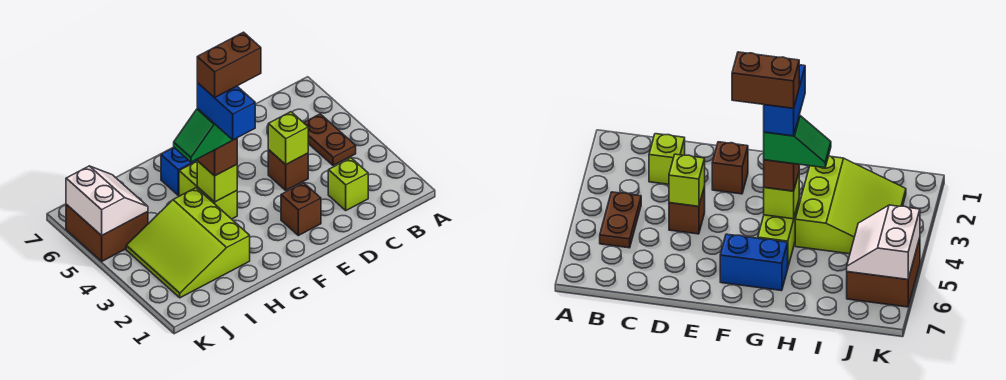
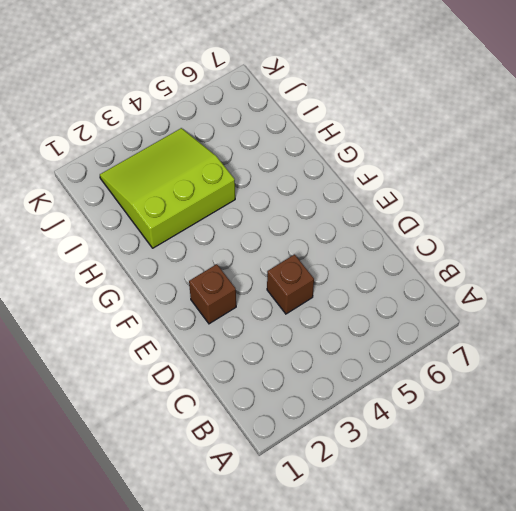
none -> brown plate B4:B5 level 1
none -> lime brick C2 level 1
none -> blue brick F6:G6 level 1

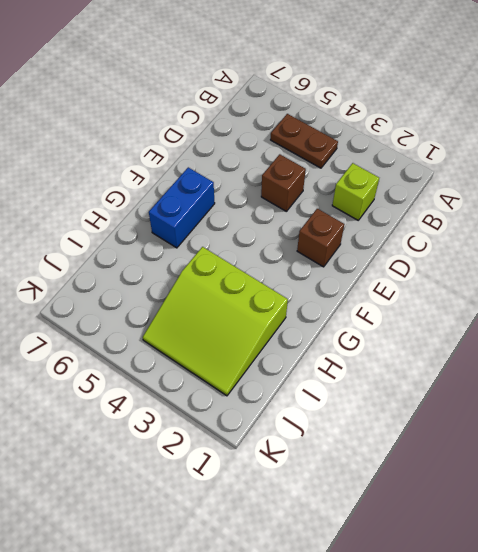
none -> lime brick G4:G5 level 1
none -> brown brick J5:K6 level 1
none -> lime brick D4 level 2

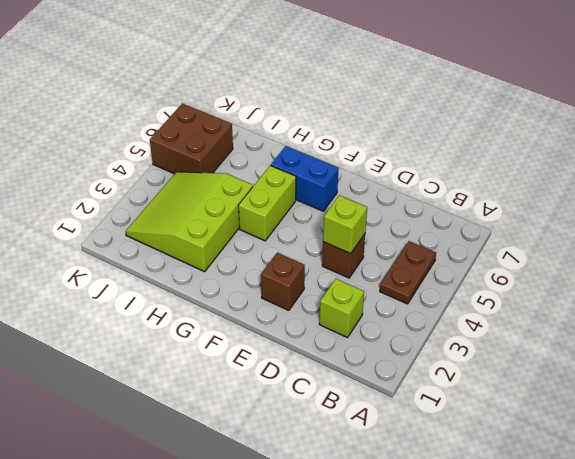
none -> lime brick G4 level 2
none -> white slope J5:K6 level 2 top K
none -> brown brick G4 level 3

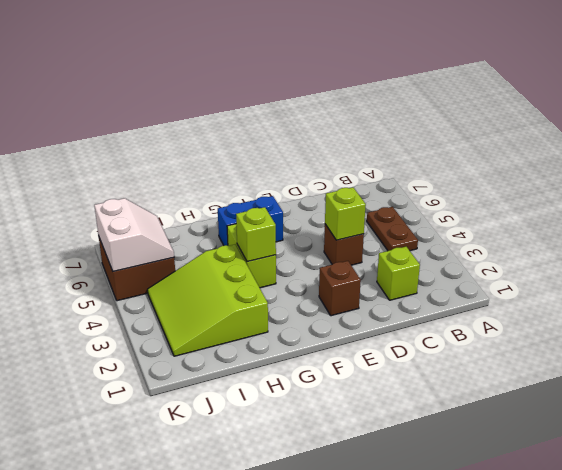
none -> brown brick G4 level 3
none -> green slope G4:H4 level 4 top G
none -> blue brick G3:G4 level 5

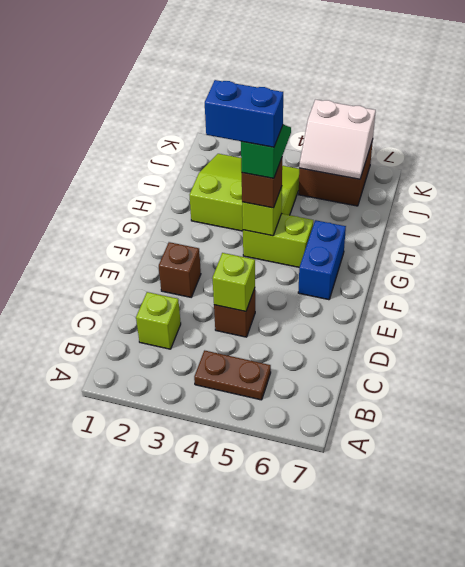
none -> brown brick F4:G4 level 6

